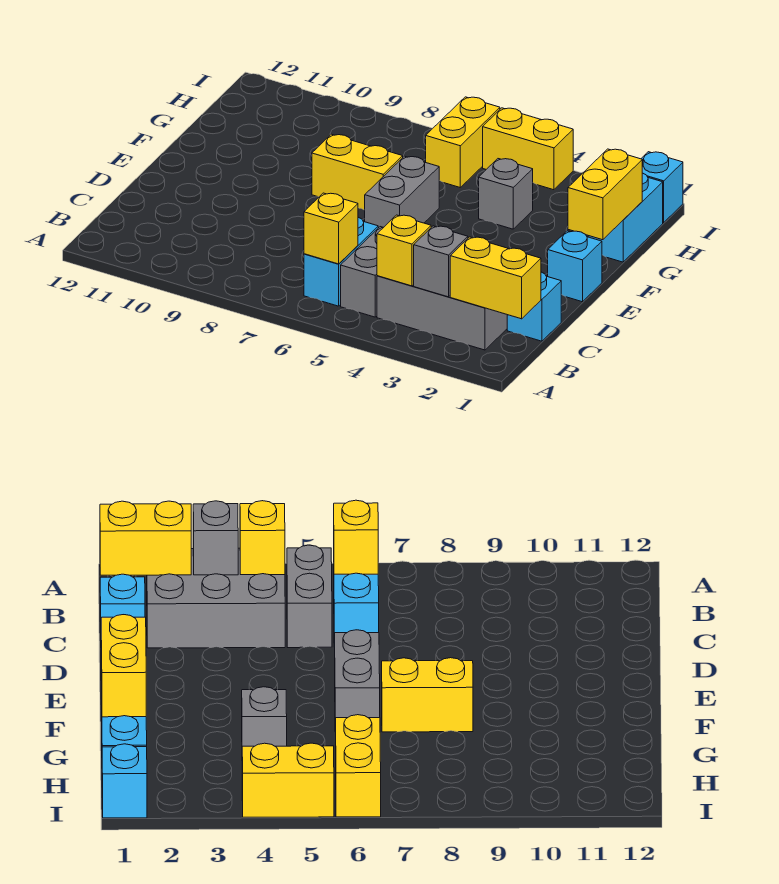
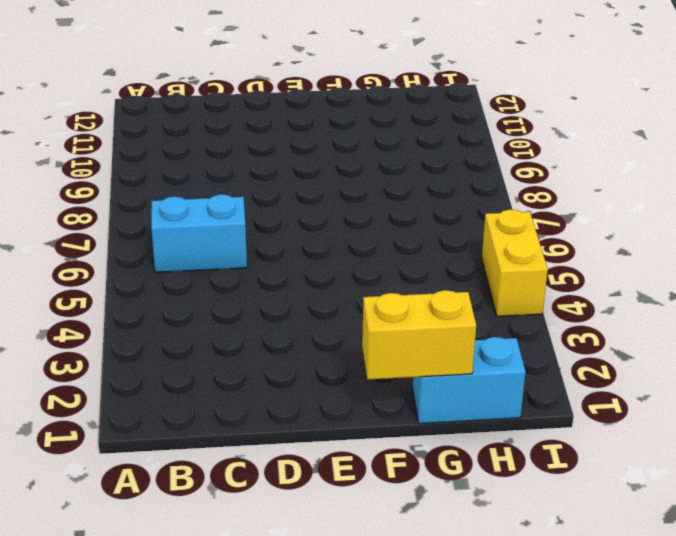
none -> grey brick B2:C4 level 1
none -> grey brick B5:C5 level 1
none -> cyan brick C1 level 1

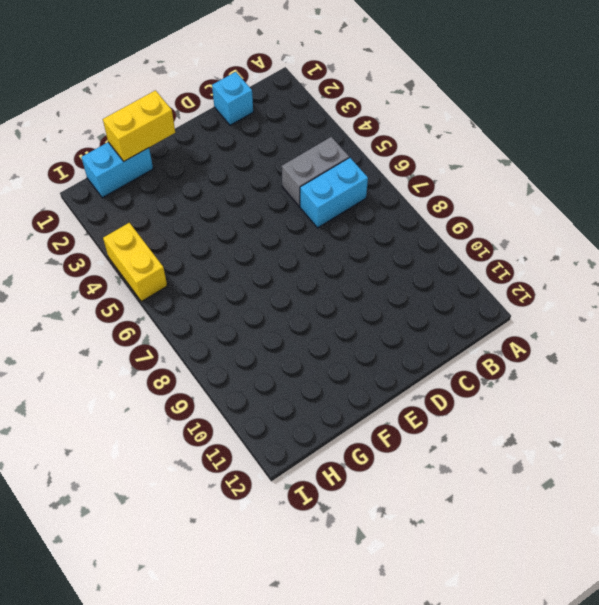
none -> grey brick B2:C4 level 1
none -> cyan brick E1 level 1
none -> grey brick E6:F6 level 1

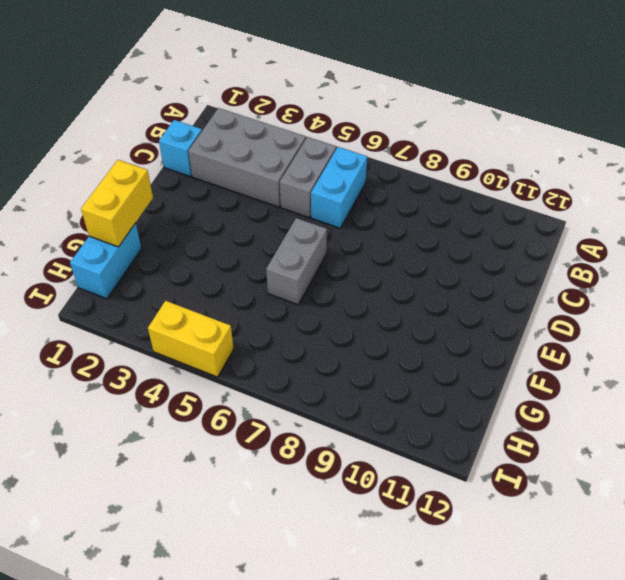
none -> cyan brick E1 level 1
none -> yellow brick F7:F8 level 1
none -> grey brick G4 level 1

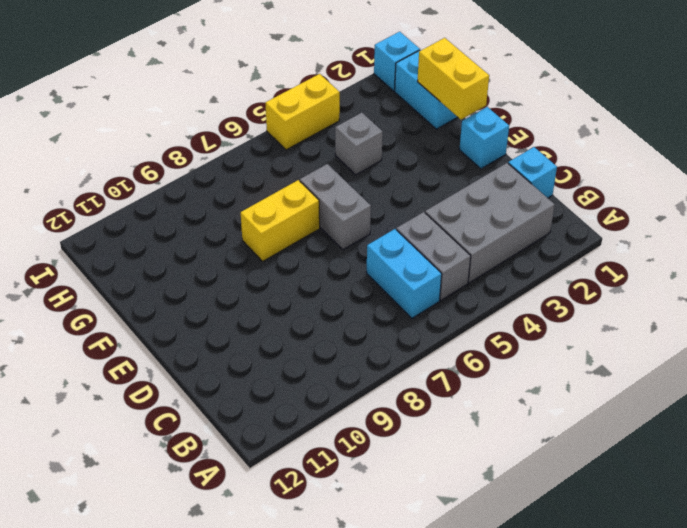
none -> yellow brick H6:I6 level 1
none -> yellow brick B1:B2 level 2
none -> grey brick B3 level 2

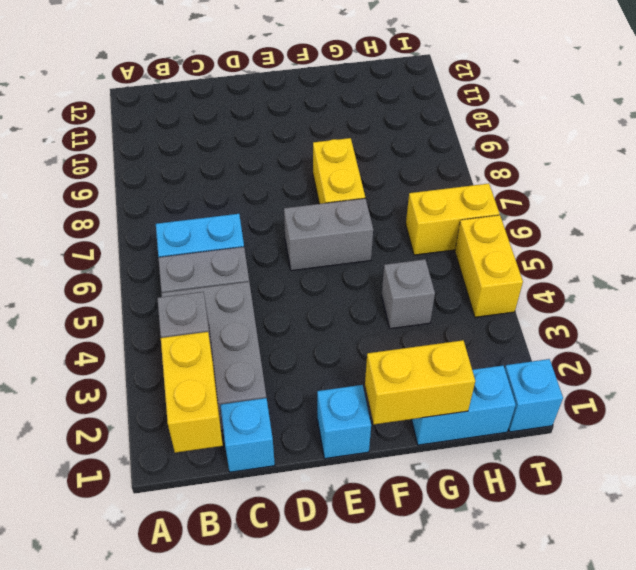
none -> yellow brick B4 level 2
none -> yellow brick B6 level 2

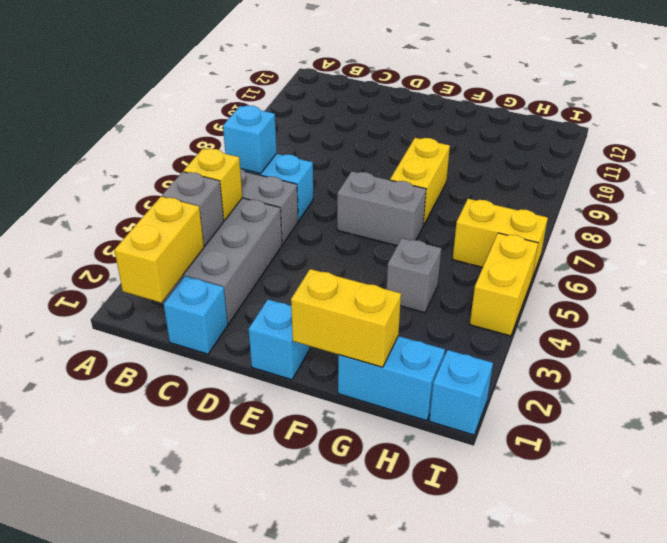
cyan brick B6 level 2 -> yellow brick B6 level 2

